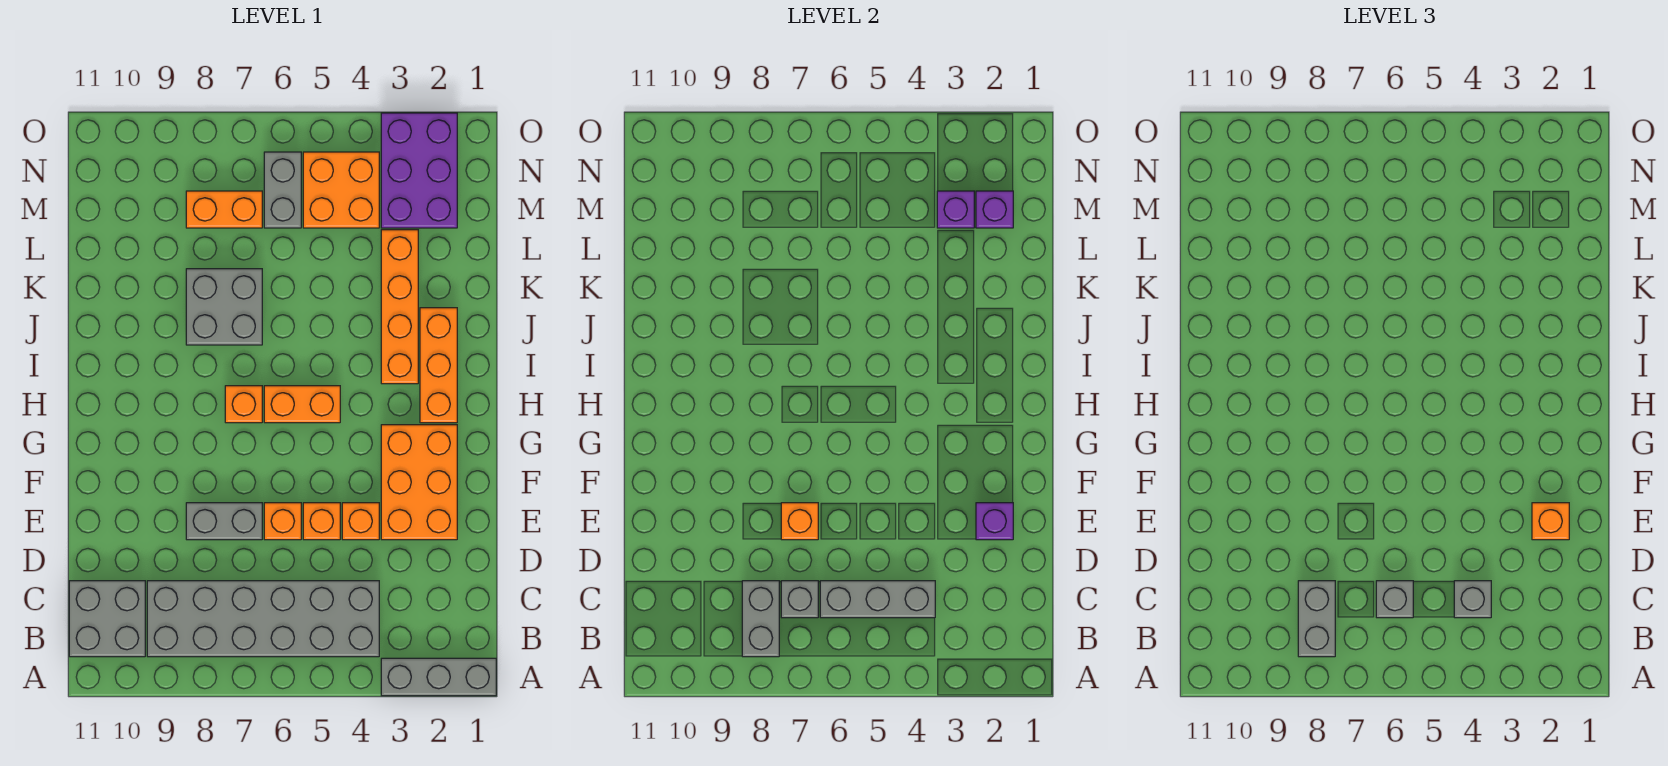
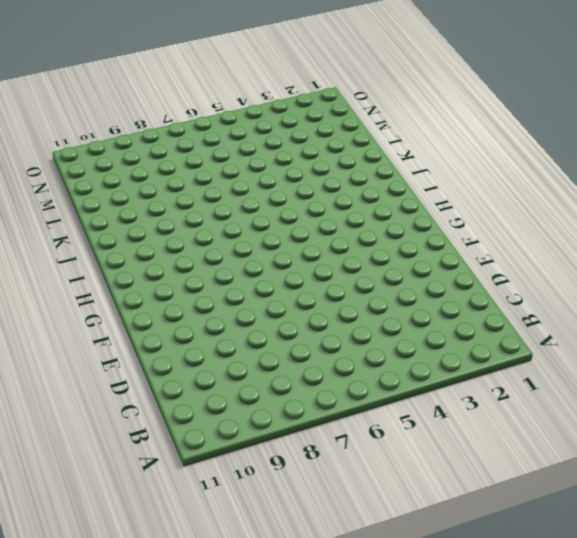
none -> grey brick A1:A3 level 1
none -> grey brick B4:C9 level 1
none -> grey brick B10:C11 level 1

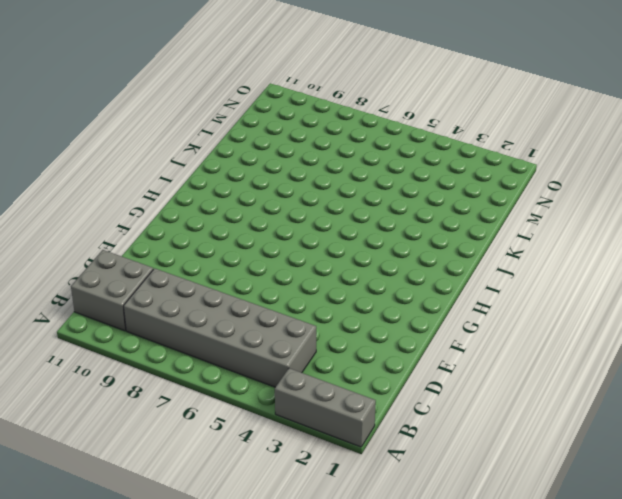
none -> orange brick E2:G3 level 1
none -> orange brick E4 level 1
none -> orange brick E5 level 1

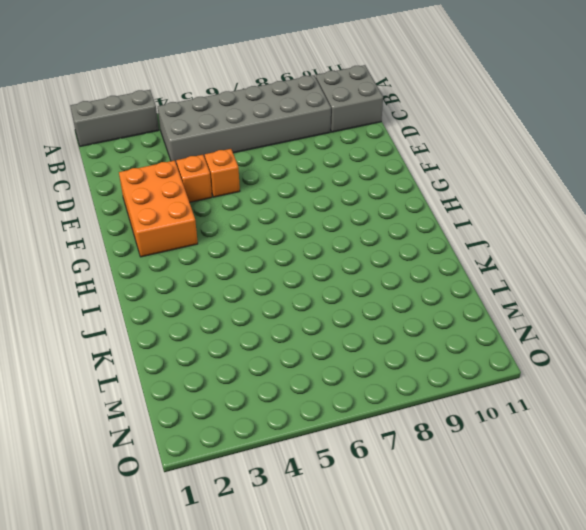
none -> orange brick E6 level 1
none -> grey brick E7:E8 level 1
none -> orange brick H2:J2 level 1

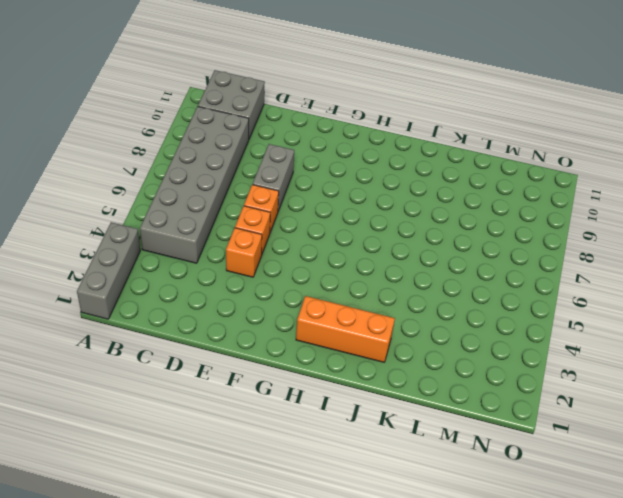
none -> orange brick E2:G3 level 1
none -> orange brick H5:H6 level 1
none -> orange brick H7 level 1

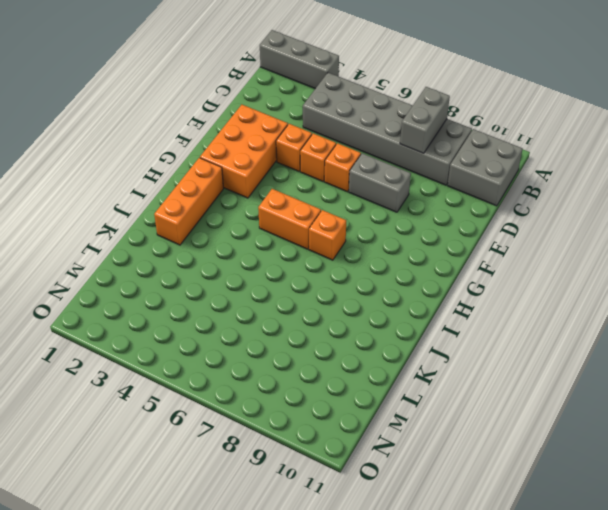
none -> orange brick I3:L3 level 1
none -> grey brick J7:K8 level 1
none -> purple brick M2:O3 level 1

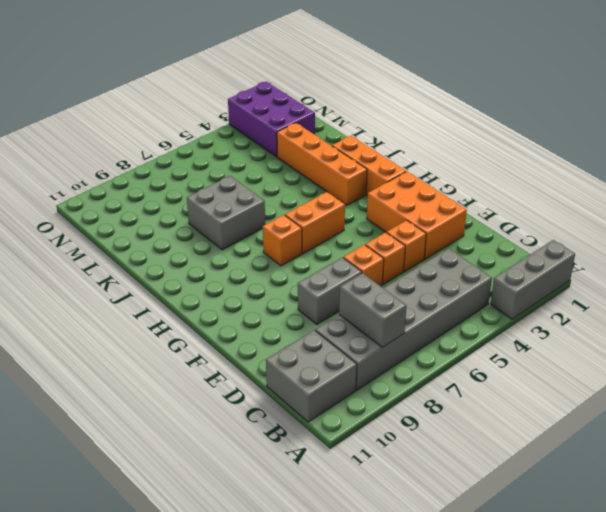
none -> orange brick M4:N5 level 1
none -> grey brick M6:N6 level 1
none -> orange brick M7:M8 level 1

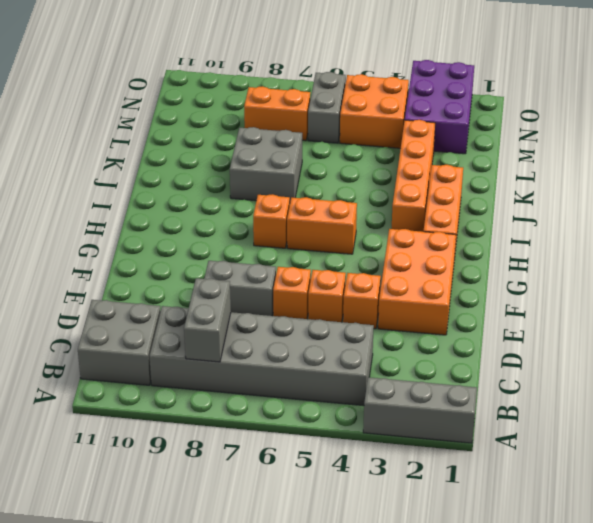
none -> grey brick C4:C6 level 2
none -> grey brick C7 level 2
none -> purple brick E2 level 2

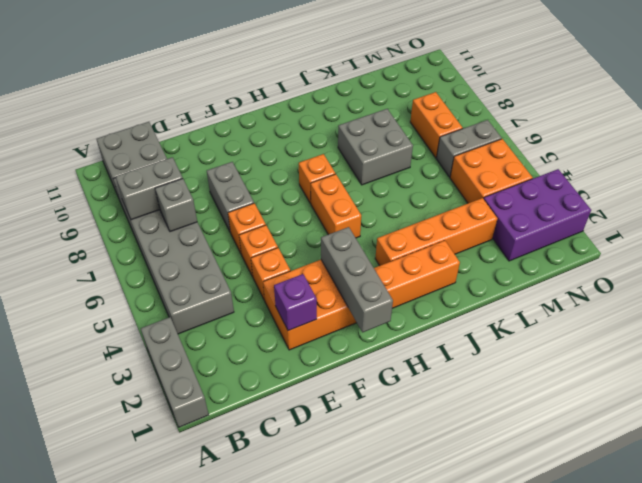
grey brick G1:G3 level 2 -> grey brick C4:C6 level 2
none -> orange brick E7 level 2
none -> purple brick M2 level 2
none -> purple brick M3 level 2

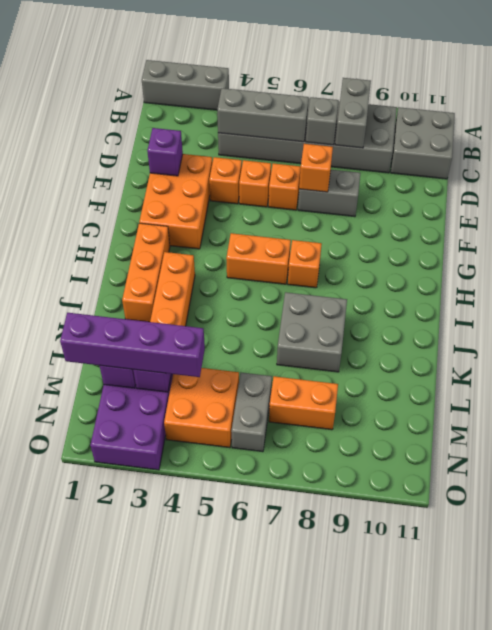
purple brick M1:M4 level 3 -> none
none -> grey brick B8:C8 level 3
none -> grey brick C4 level 3
none -> grey brick C6 level 3

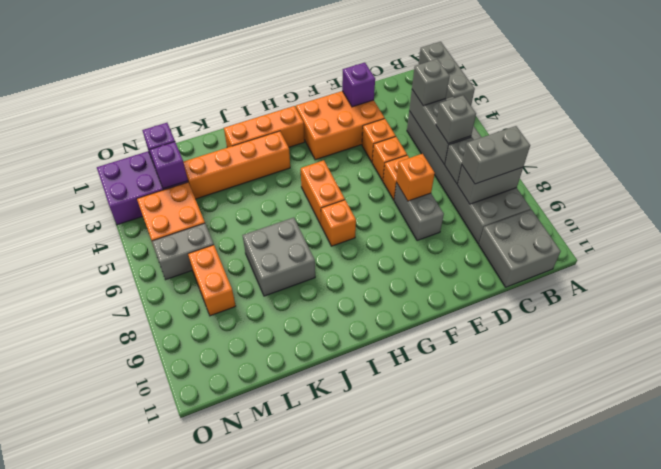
none -> orange brick E2 level 3

